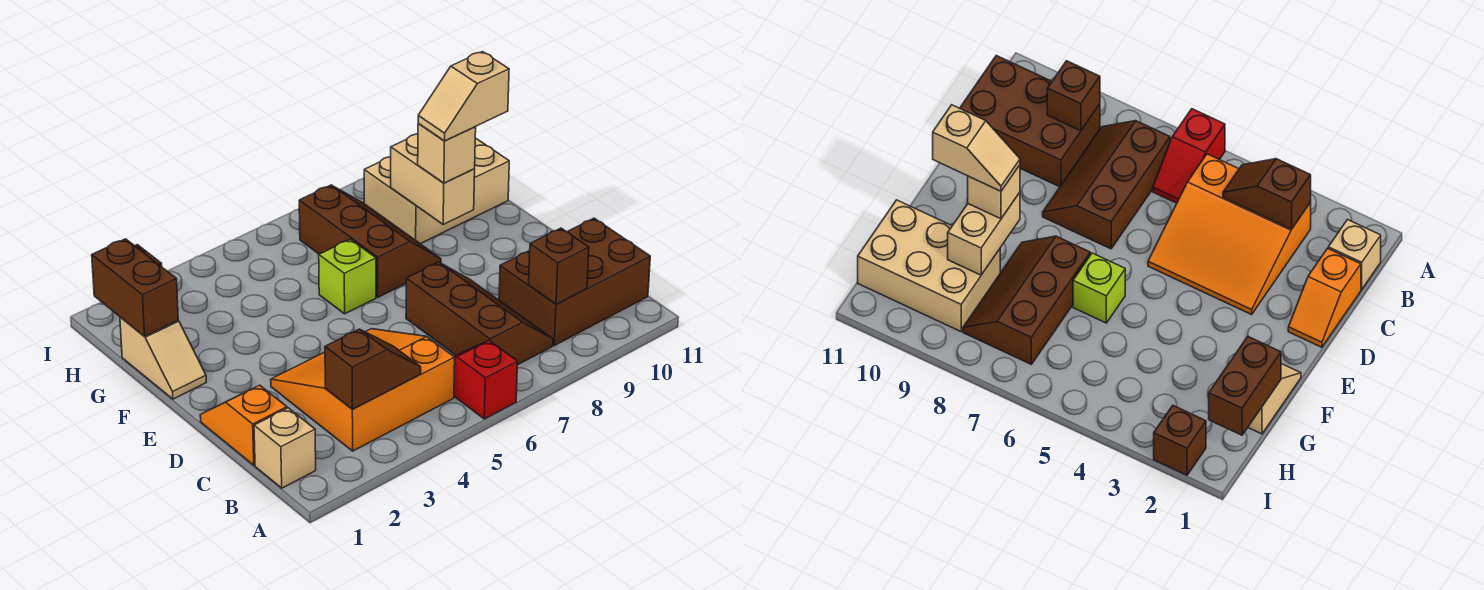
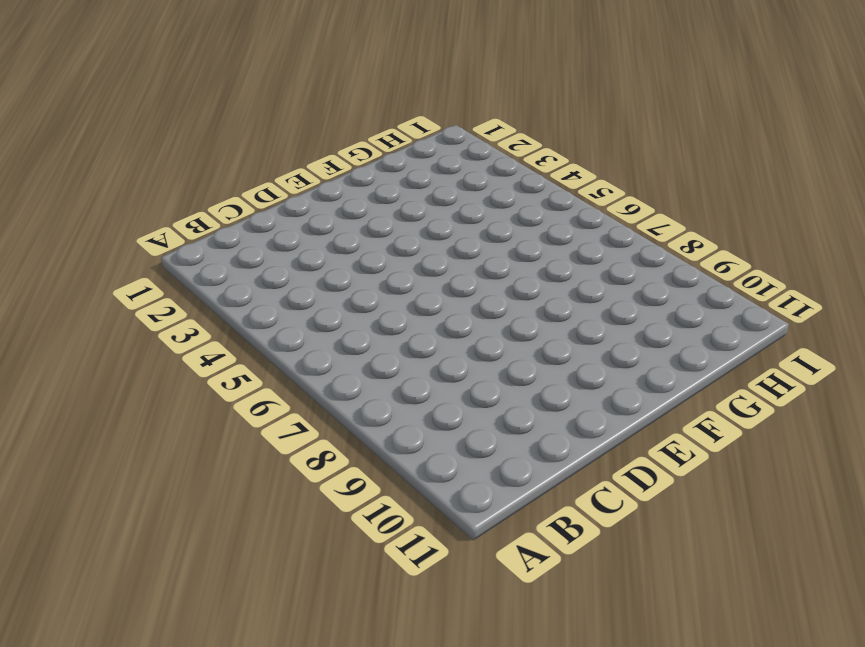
none -> red slope A6:B6 level 1 top A
none -> tan brick B1 level 1
none -> orange slope B3:D5 level 1 top B

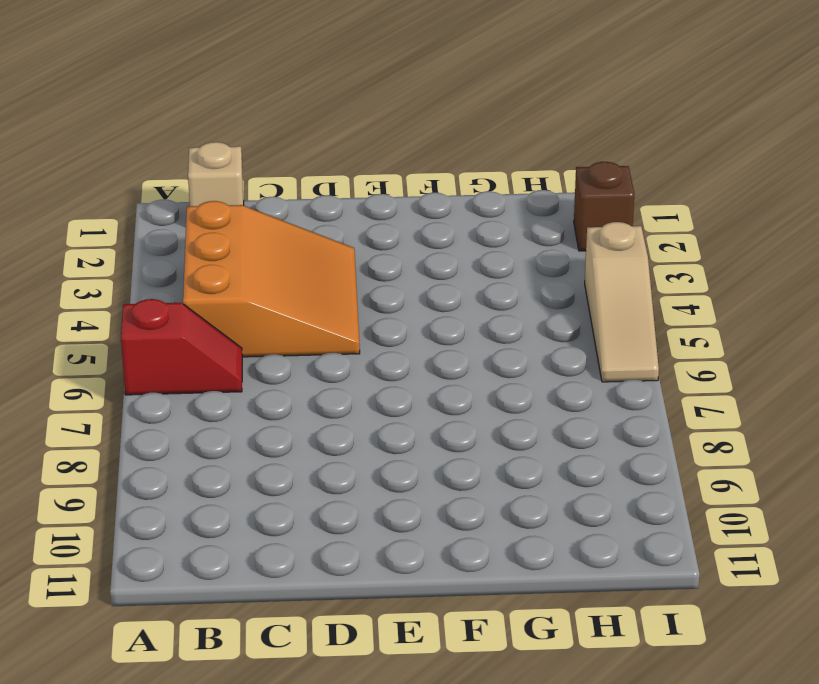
tan slope I4:I6 level 1 top 4 -> none
none -> brown slope B7:D8 level 1 top 7
none -> brown brick B9:C11 level 1
none -> orange slope C1:D1 level 1 top C

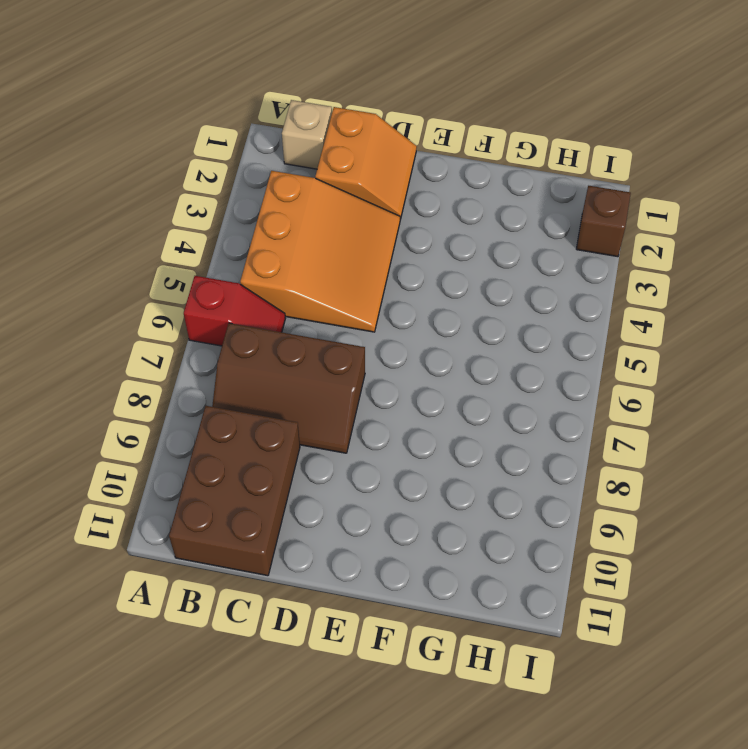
orange slope C1:D2 level 1 top C -> orange slope C1:D1 level 1 top C
none -> tan slope F1:G1 level 1 top G
none -> lime brick F6 level 1
none -> brown slope F7:H8 level 1 top 7

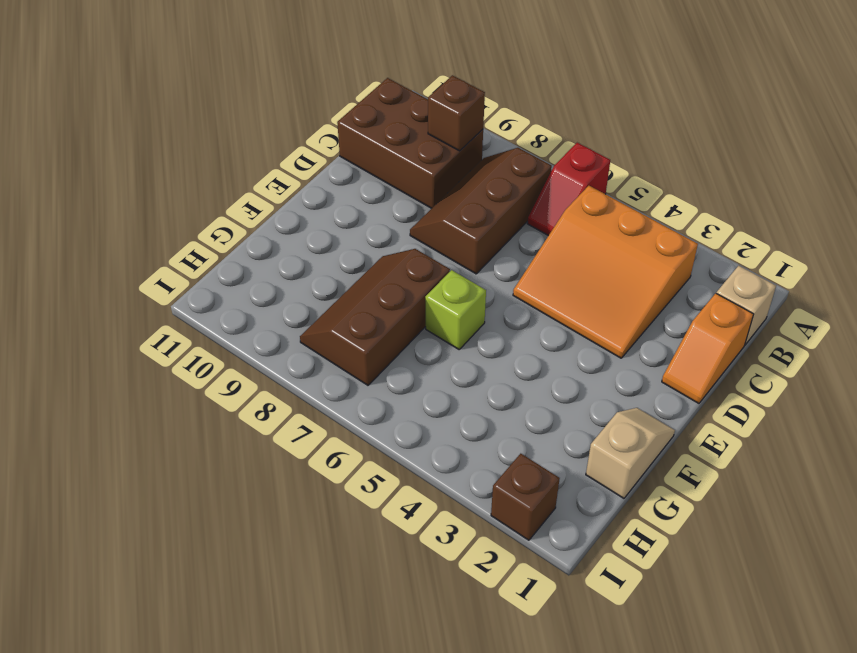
none -> tan brick G9:H11 level 1
none -> brown slope B3:B4 level 2 top 3
none -> tan brick F9:G9 level 2

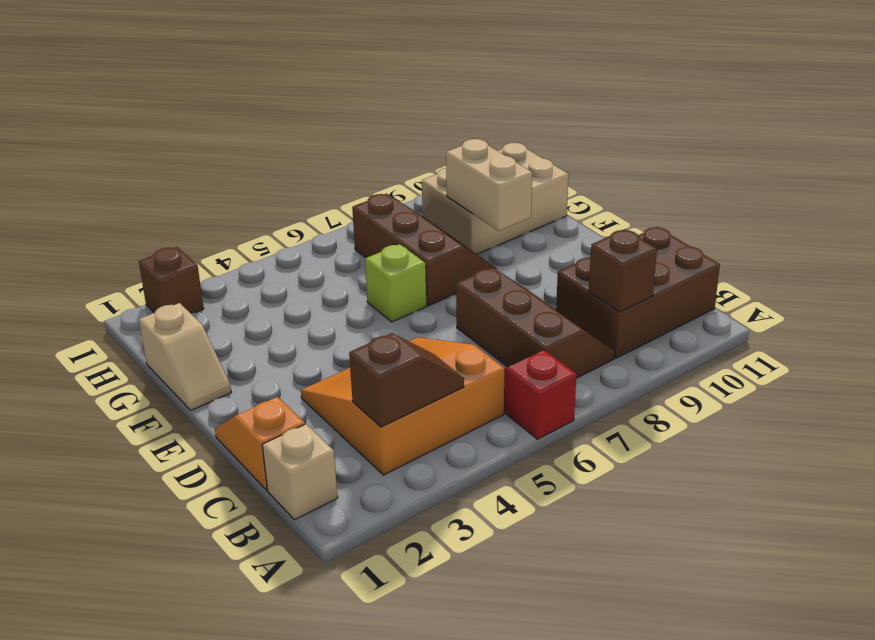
none -> brown brick G1:H1 level 2
none -> tan brick F9 level 3
none -> tan slope F9:F10 level 4 top 10

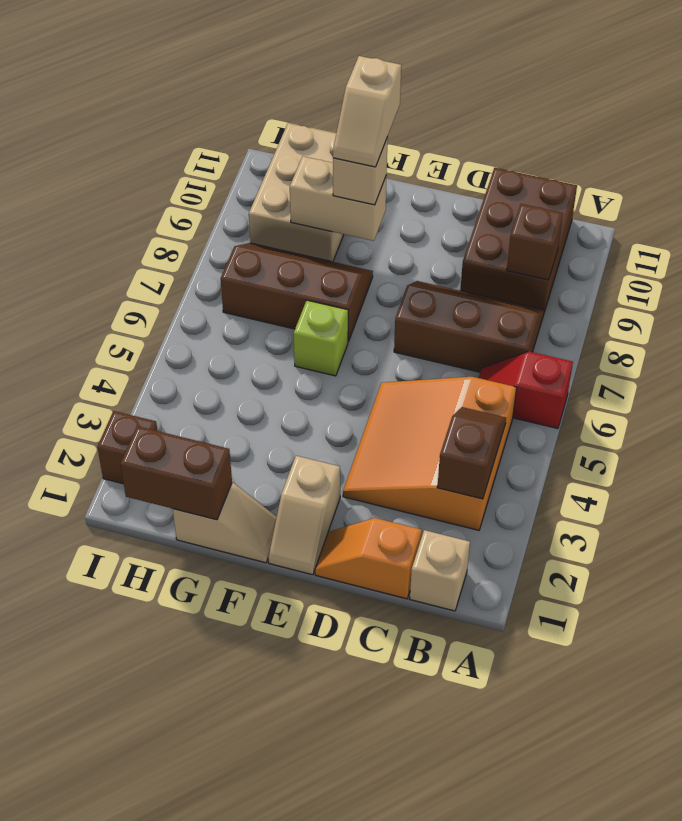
tan slope E1:E2 level 1 top 2 -> none

